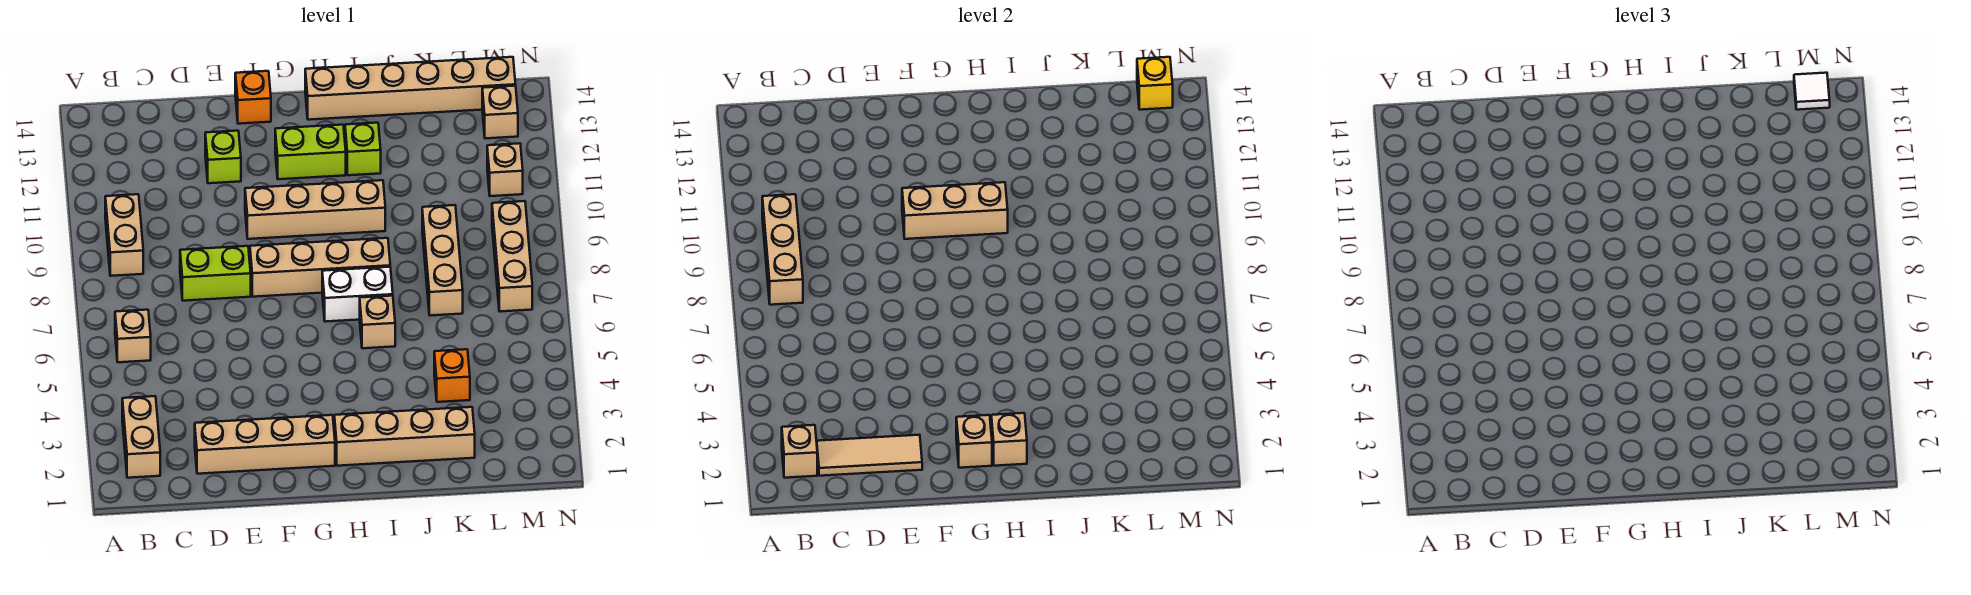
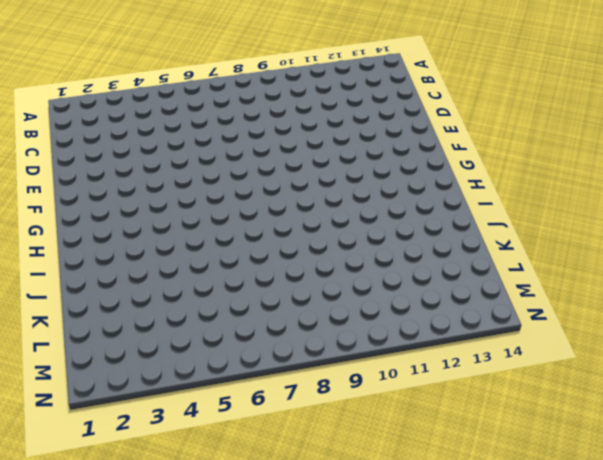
none -> tan brick B2:B3 level 1
none -> tan brick B6 level 1
none -> tan brick B9:B10 level 1

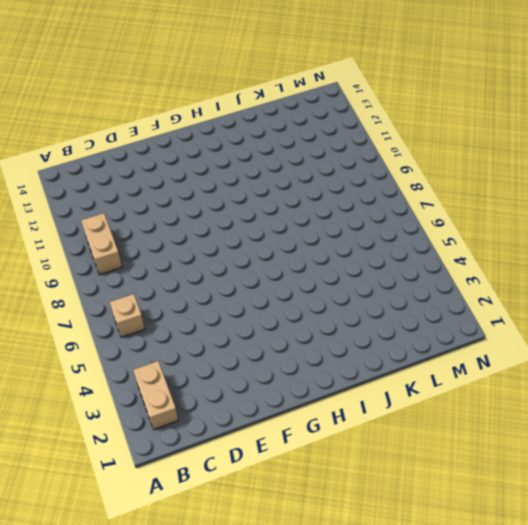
none -> tan brick D2:G2 level 1
none -> lime brick D8:E8 level 1
none -> lime brick E12 level 1

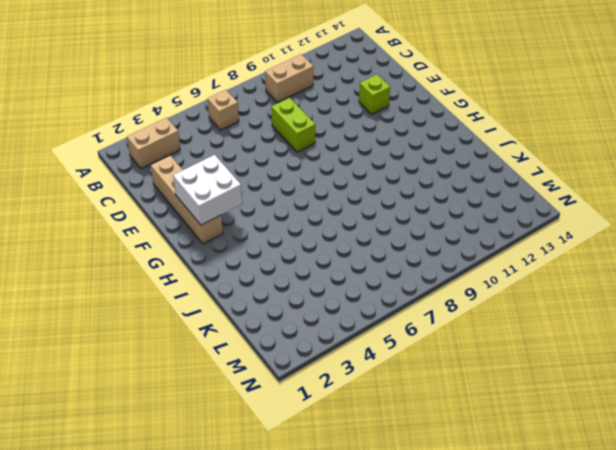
white brick F2:G3 level 2 -> tan brick G2 level 2
none -> tan brick F8:I8 level 1
none -> tan brick F10:I10 level 1
none -> orange brick F14 level 1

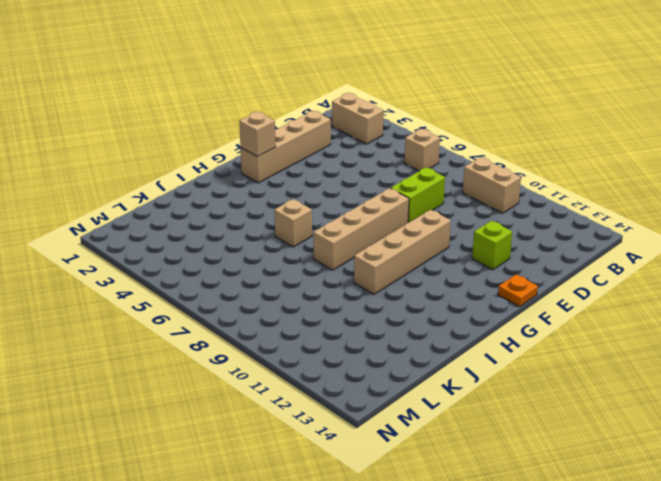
orange plate F14 level 1 -> orange brick F14 level 1
none -> lime brick G12:H12 level 1
none -> tan brick H2:K2 level 1
none -> white brick H7:I7 level 1

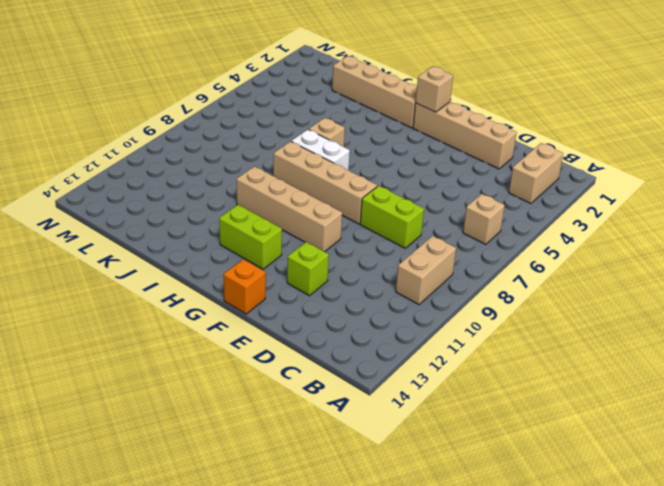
none -> tan brick H14:M14 level 1
none -> lime brick I12 level 1
none -> orange brick K4 level 1

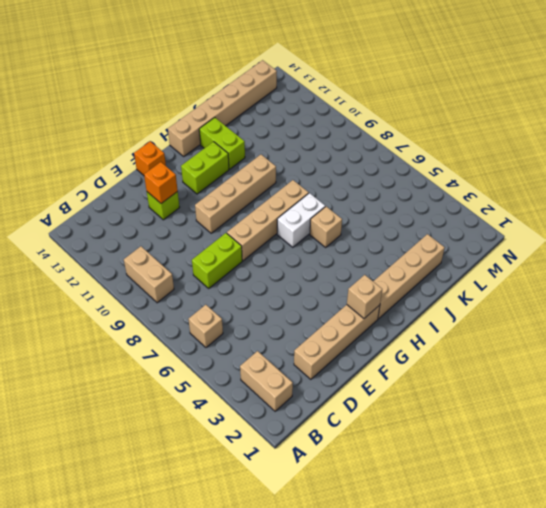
orange brick E12 level 2 -> orange brick K4 level 1
lime brick I12:I13 level 1 -> lime brick I12 level 1
none -> tan brick K7:K9 level 1
none -> tan brick M7:M9 level 1
none -> tan brick M11 level 1

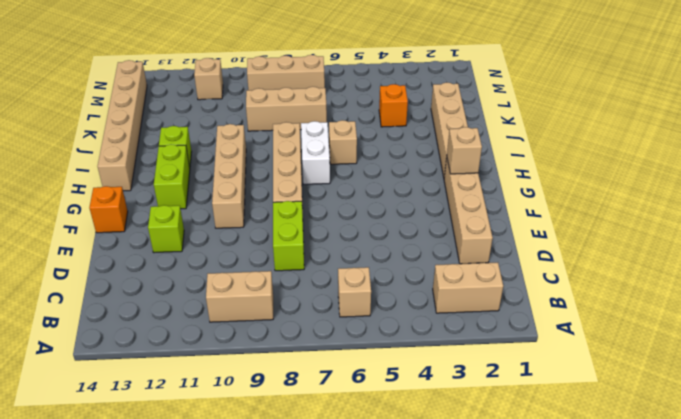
none -> tan brick M13 level 1
none -> tan brick B2 level 2
none -> tan brick B8:B10 level 2

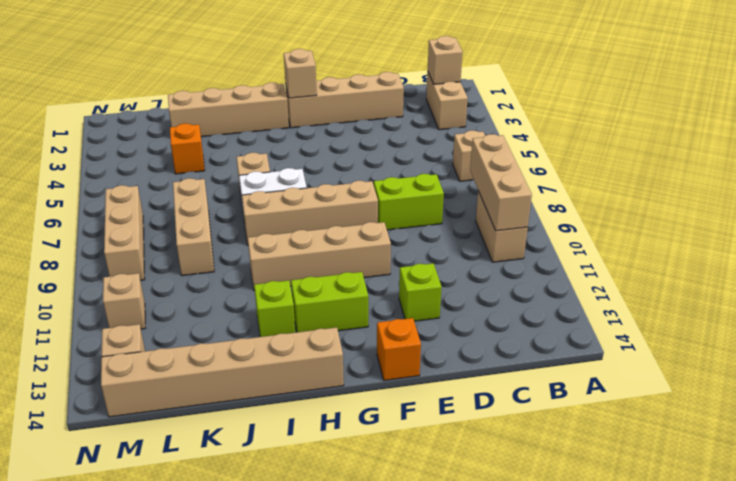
none -> tan tile C2:E2 level 2
none -> tan brick F10:H10 level 2
none -> tan brick H2 level 2

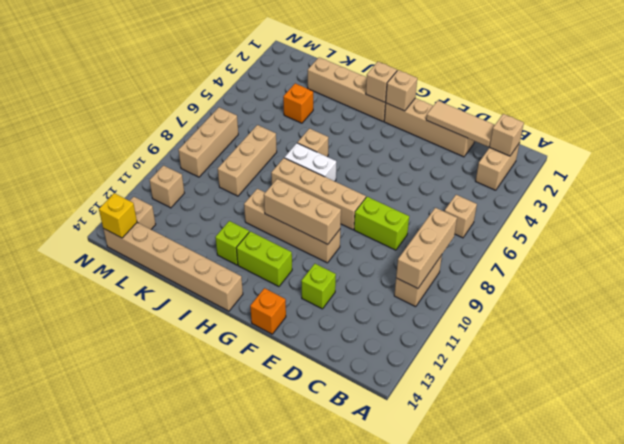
none -> white tile M14 level 3

